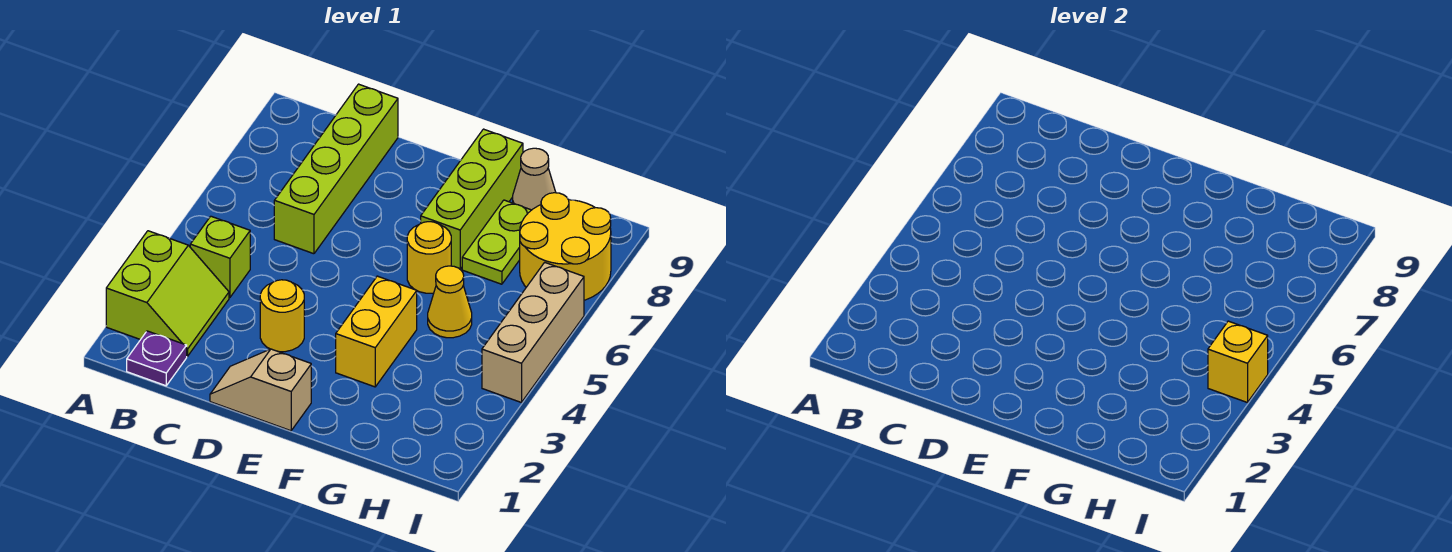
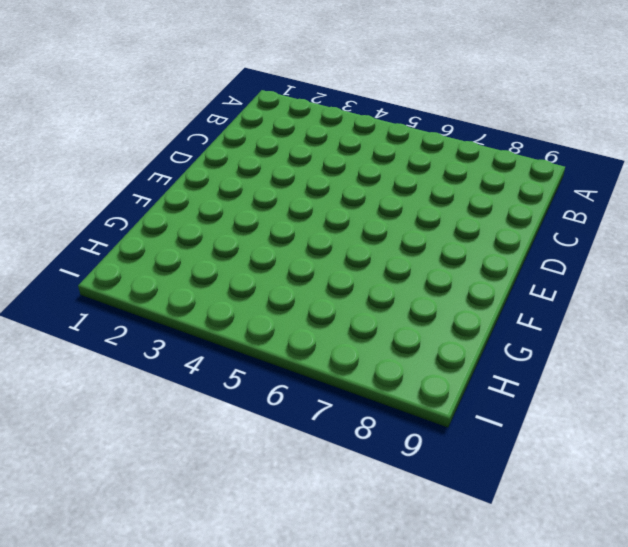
none -> lime slope A2:B3 level 1 top A
none -> purple plate B1 level 1
none -> lime brick B4 level 1

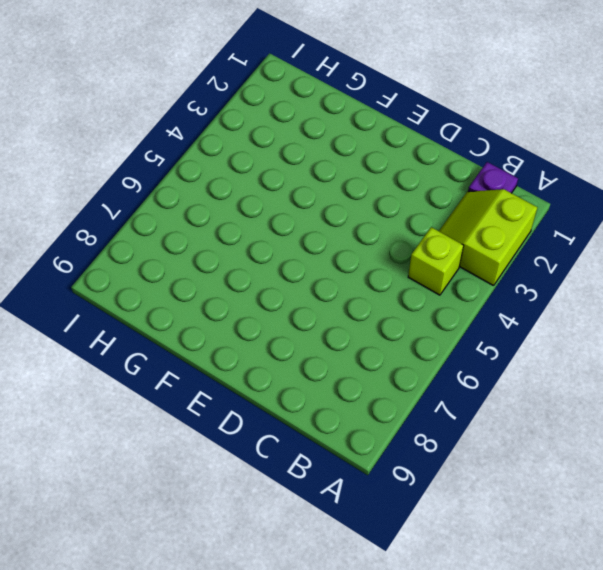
none -> lime brick C6:C9 level 1
none -> tan slope D1:E1 level 1 top E
none -> yellow round brick D3 level 1

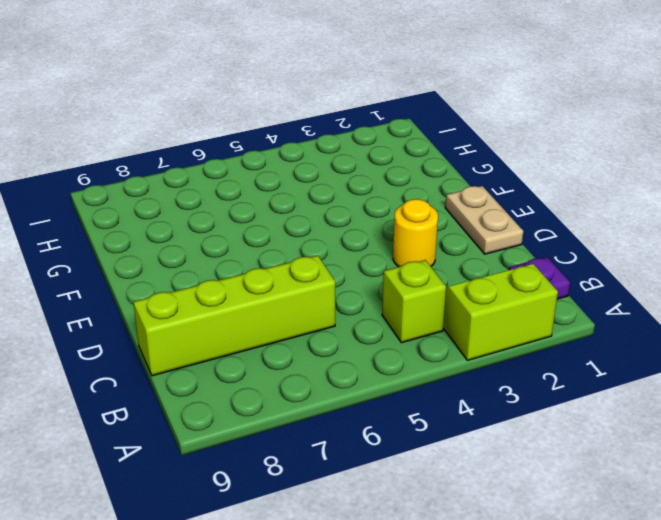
tan plate D1:E1 level 1 -> tan slope D1:E1 level 1 top E
none -> yellow brick F3:F4 level 1
none -> yellow round brick F6 level 1
none -> lime brick F7:F9 level 1

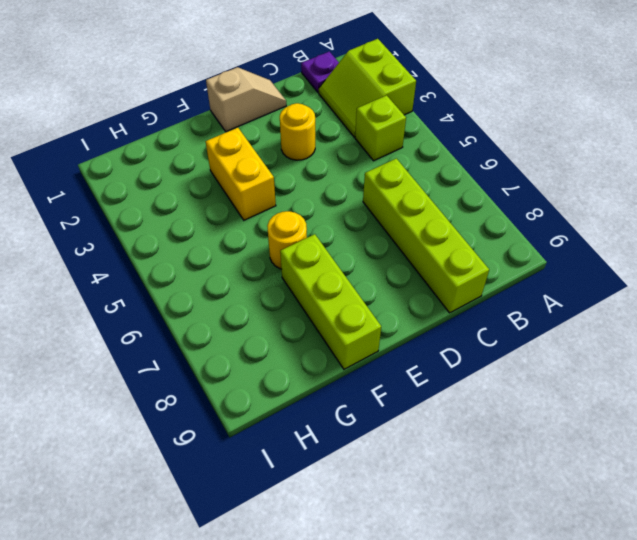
none -> yellow cone G5 level 1
none -> lime plate G7:G8 level 1
none -> tan cone G9 level 1

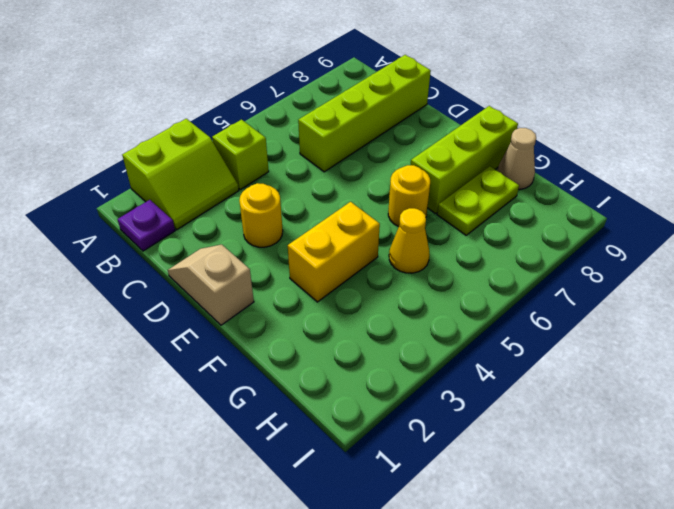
none -> yellow round brick H7:I8 level 1
none -> tan brick I4:I6 level 1
none -> yellow brick I4 level 2

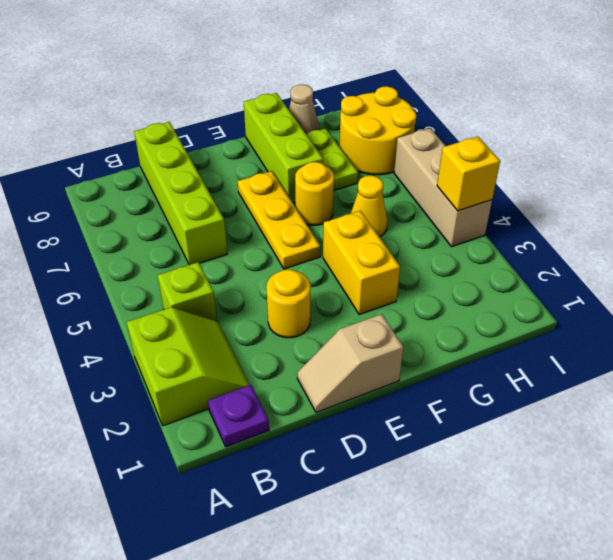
yellow plate E5:E7 level 1 -> none

